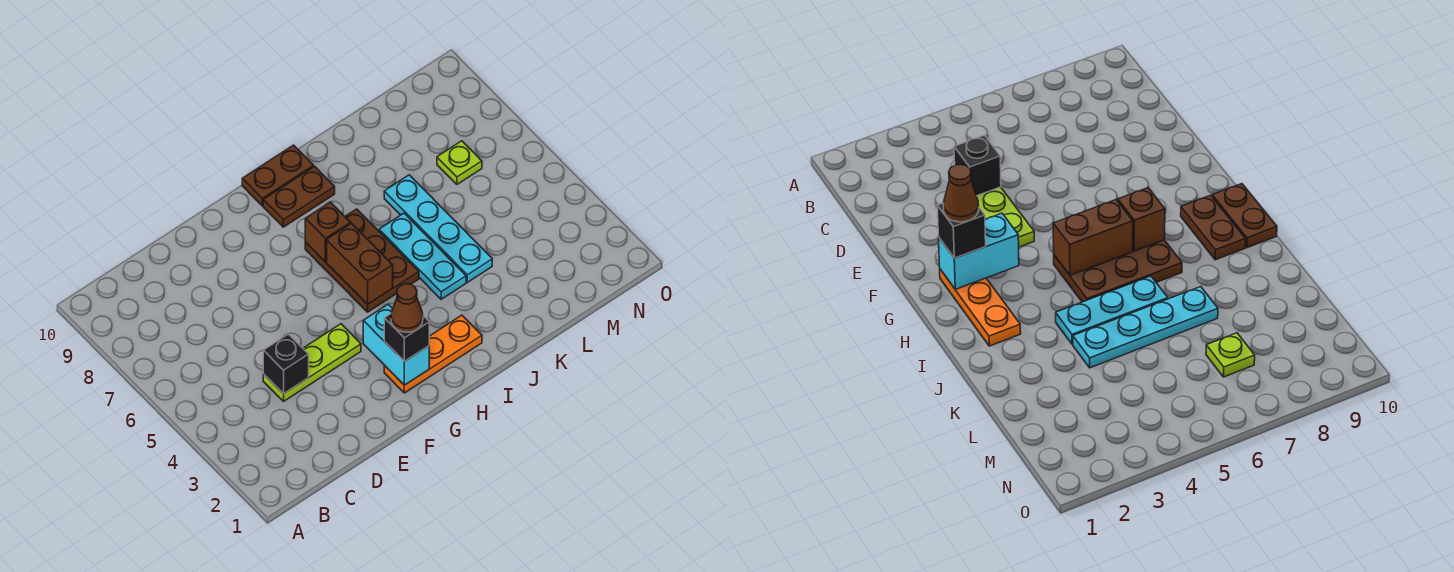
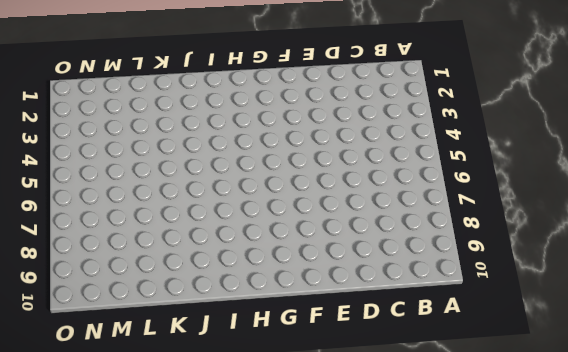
none -> lime plate D4:F4 level 1
none -> orange plate G2:I2 level 1
none -> brown plate H5:I7 level 1

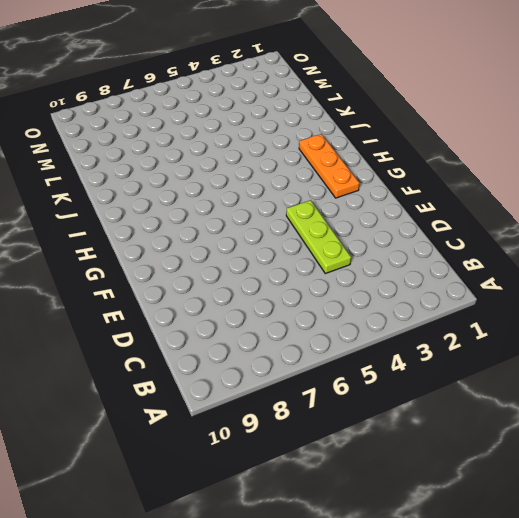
none -> brown plate H5:I7 level 1
none -> brown plate H9:I9 level 1
none -> brown plate H10:I10 level 1

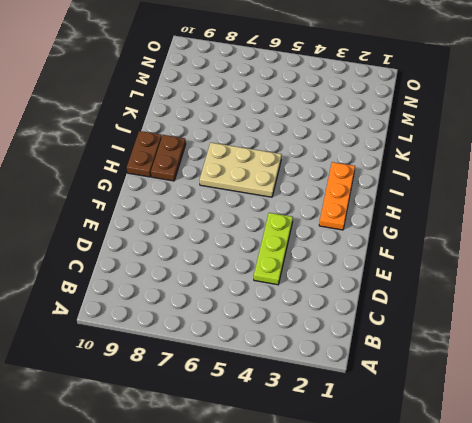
tan plate H5:I7 level 1 -> brown plate H5:I7 level 1
none -> cyan plate J4:J6 level 1
none -> cyan plate K4:K7 level 1
none -> lime plate M7 level 1

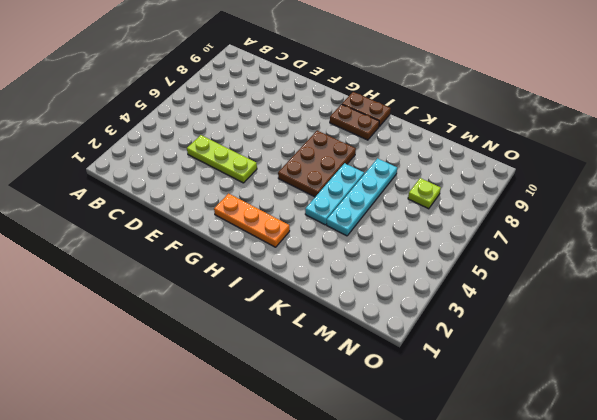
none -> black brick D4 level 2
none -> cyan brick G2:G3 level 2
none -> brown brick H5:H6 level 2

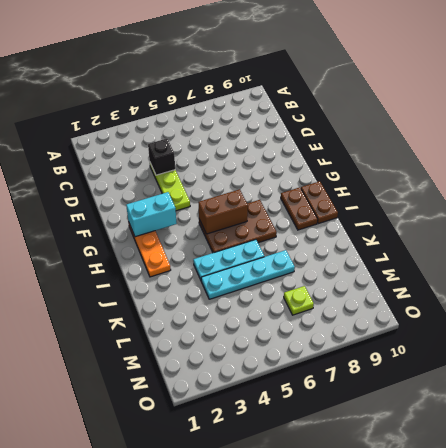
none -> brown brick H7 level 2
none -> black brick G2 level 3
none -> brown cone G2 level 4

